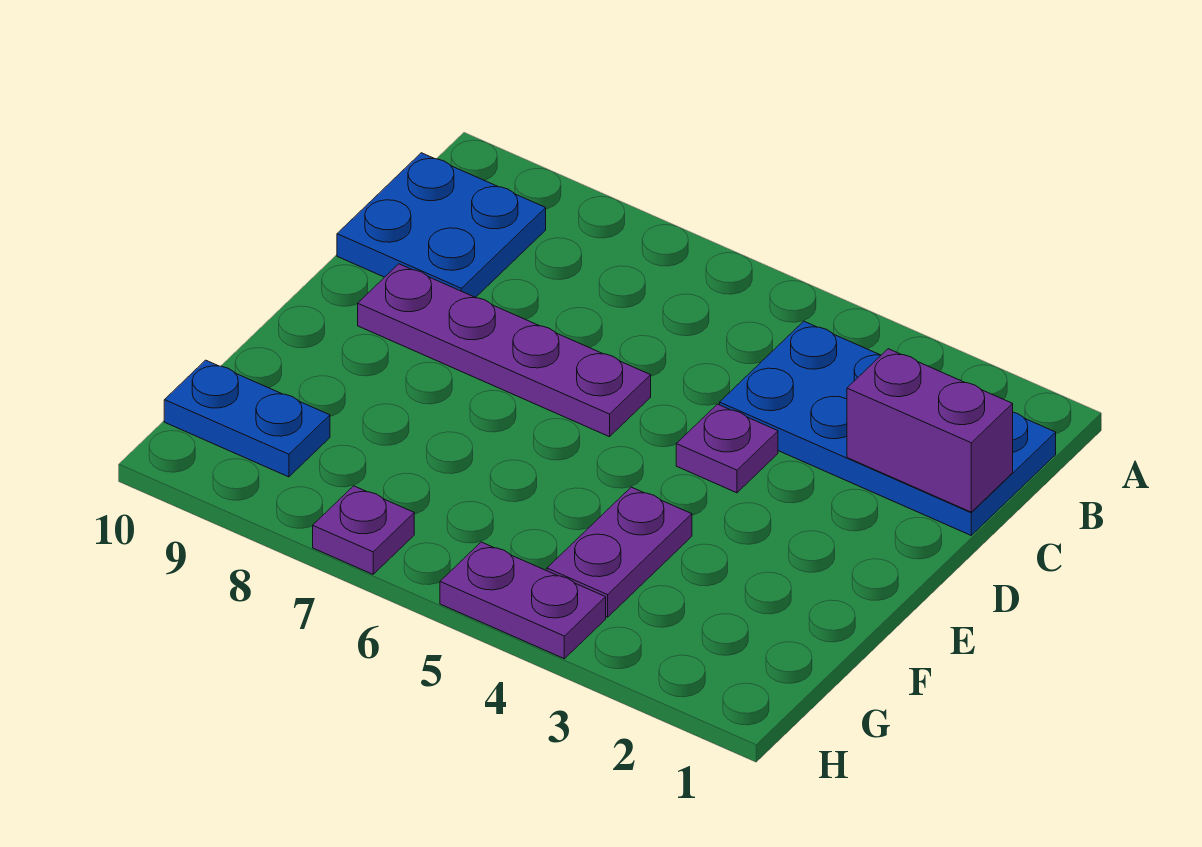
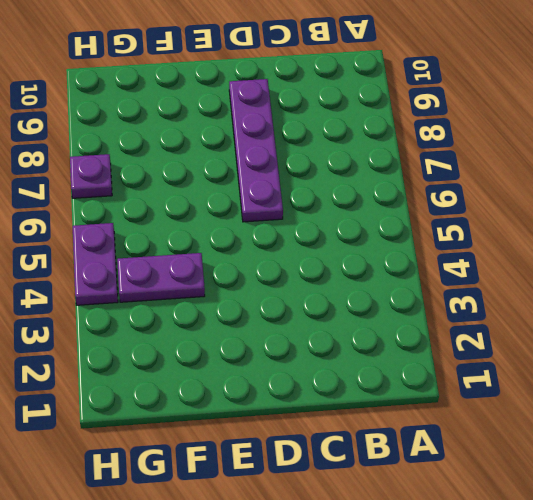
none -> blue plate B1:C4 level 1
none -> blue plate B9:C10 level 1

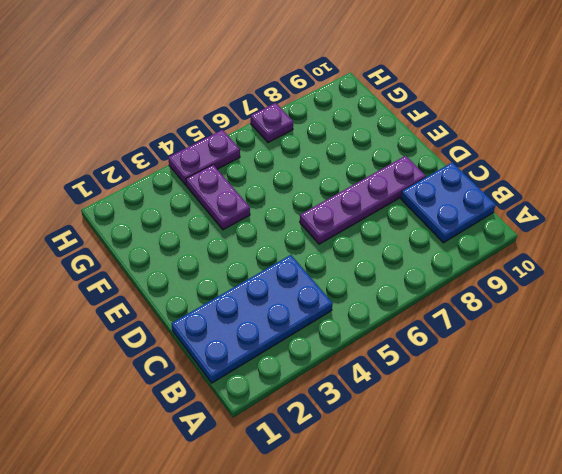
none -> purple plate D4 level 1
none -> blue plate G9:G10 level 1

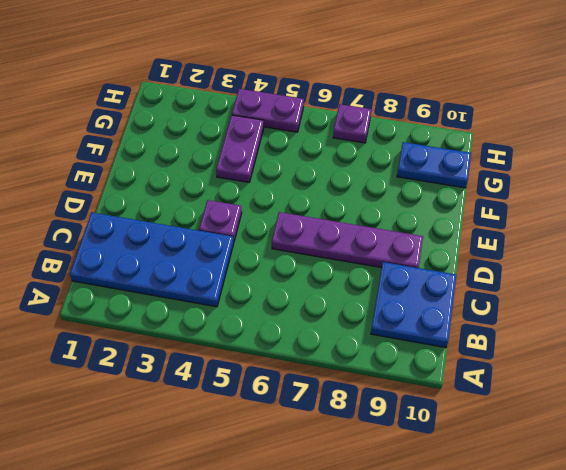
none -> purple brick C1:C2 level 2

